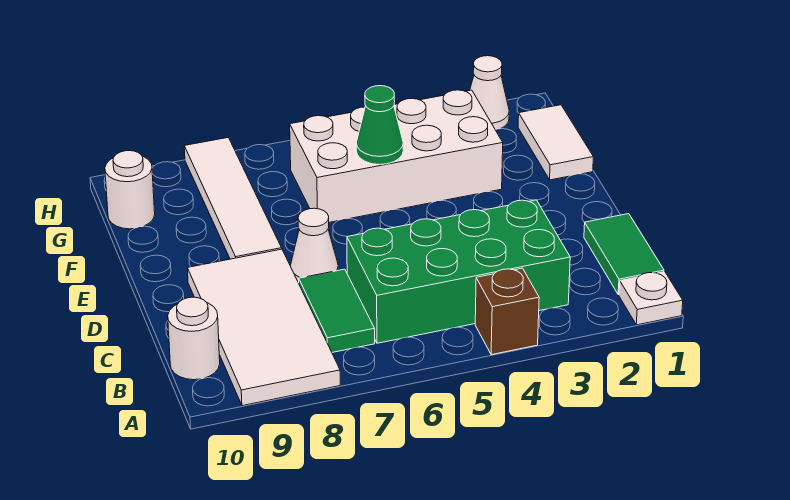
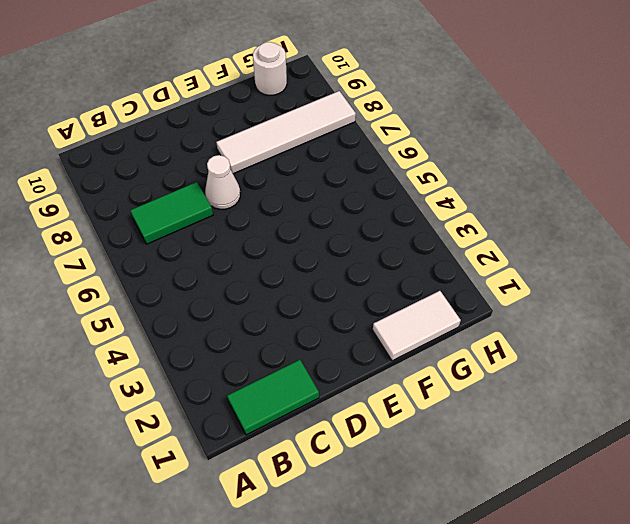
none -> white plate A1 level 1
none -> brown brick A4 level 1
none -> white tile A8:D9 level 1

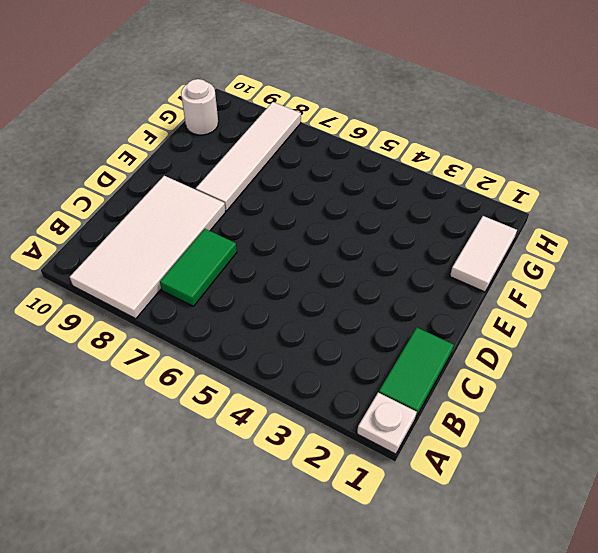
none -> brown brick A4 level 1
none -> green brick B3:C6 level 1
none -> white round brick B10 level 1

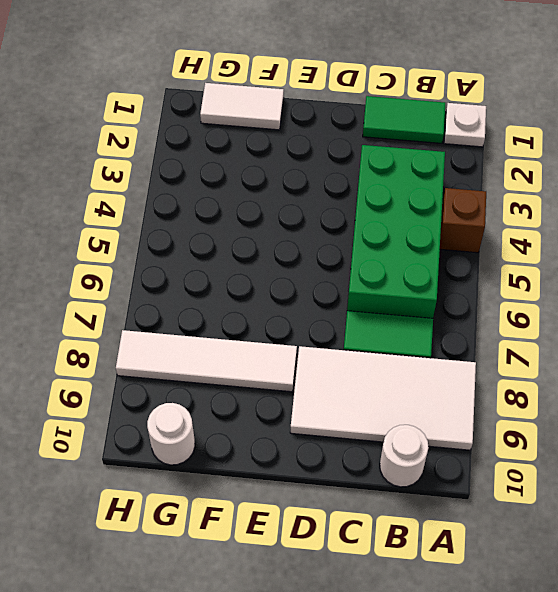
none -> white cone D7 level 1
none -> white brick F3:G6 level 1
none -> white cone H2 level 1

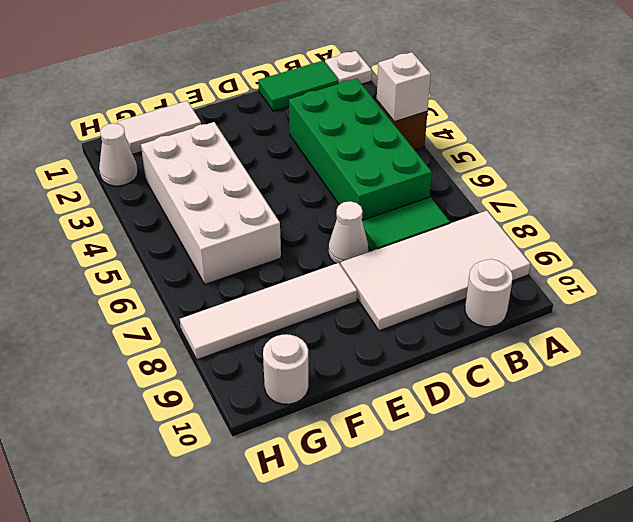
white brick A4 level 2 -> none
none -> green cone F5 level 2

